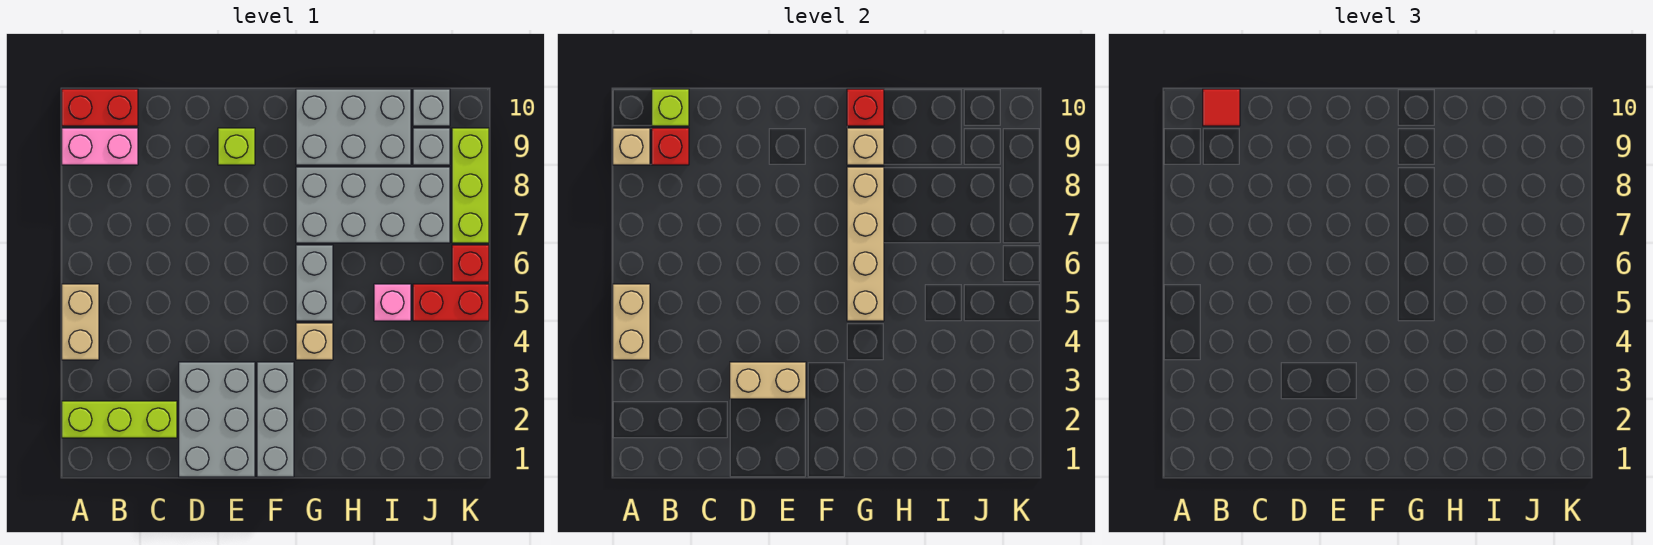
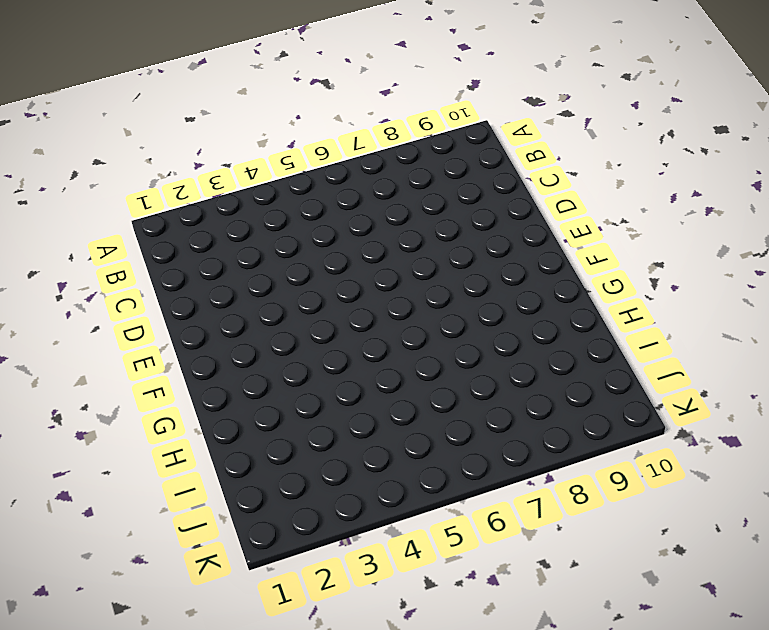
none -> lime brick A2:C2 level 1
none -> tan brick A4:A5 level 1
none -> pink brick A9:B9 level 1

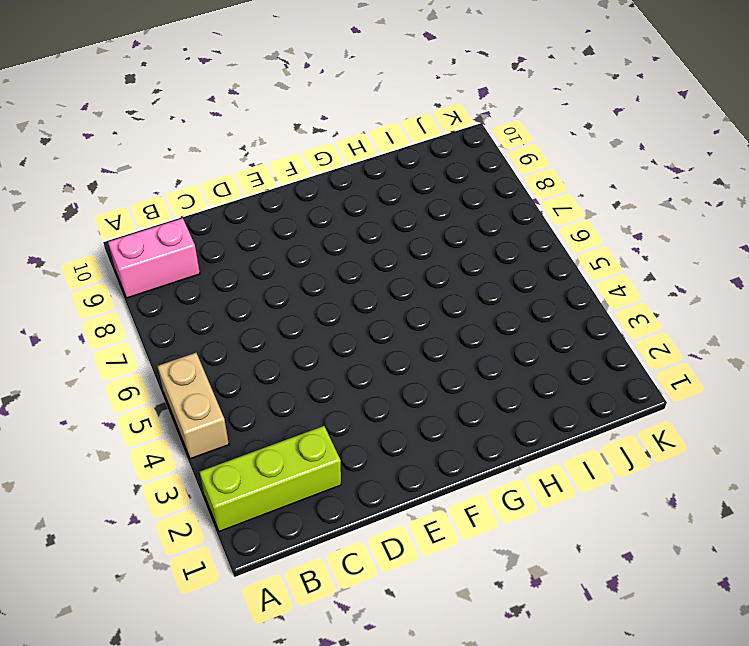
none -> red brick A10:B10 level 1
none -> grey brick D1:E3 level 1
none -> lime brick E9 level 1

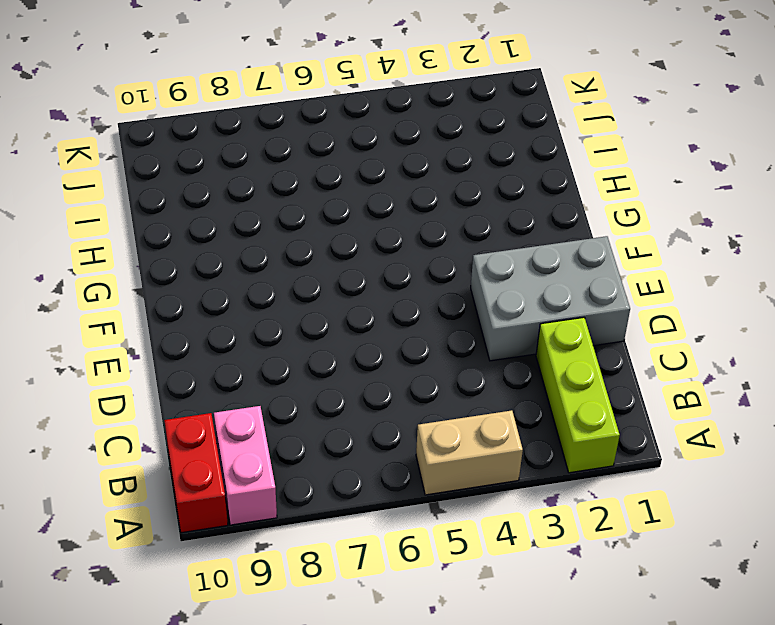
none -> lime brick E9 level 1
none -> grey brick F1:F3 level 1
none -> tan brick G4 level 1

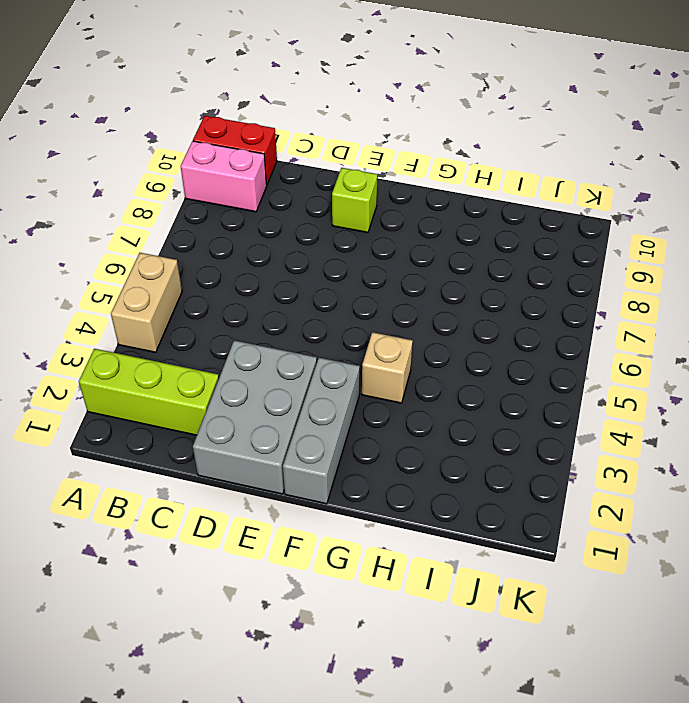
none -> grey brick G5:G6 level 1
none -> grey brick G7:J8 level 1
none -> grey brick G9:I10 level 1

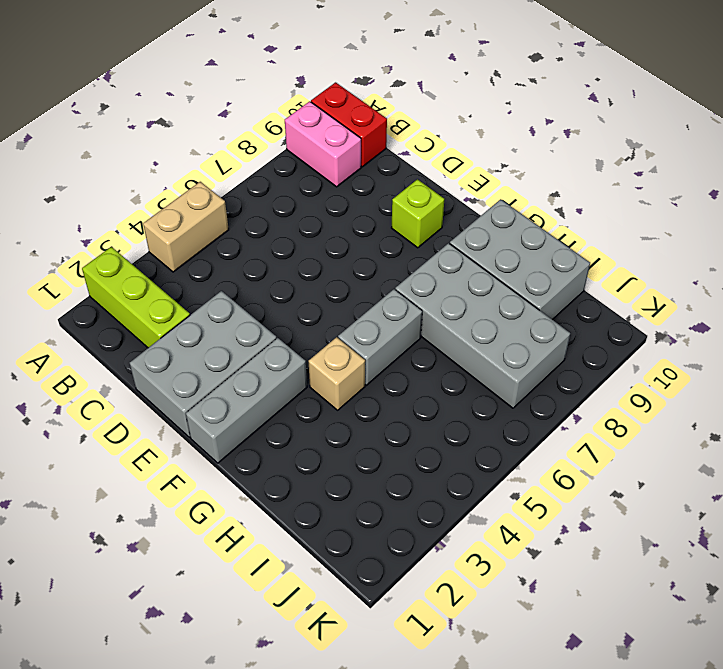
none -> pink brick I5 level 1
none -> red brick J5:K5 level 1
none -> grey brick J9 level 1

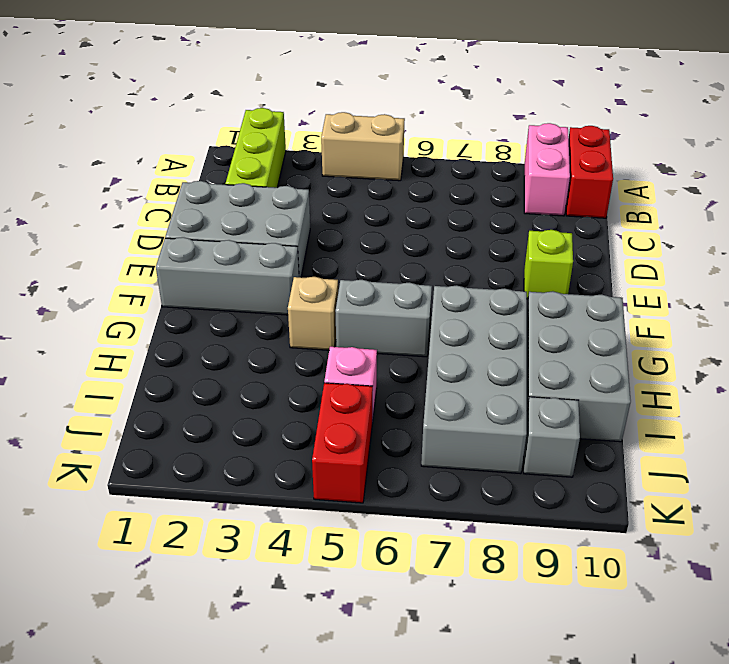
none -> grey brick J10 level 1
none -> red brick K6 level 1
none -> lime brick K7:K9 level 1

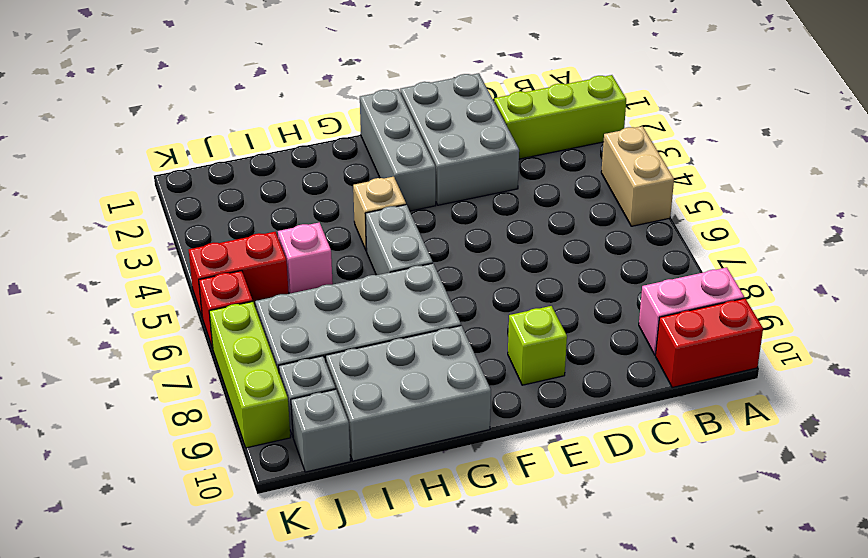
none -> tan brick A4:A5 level 2
none -> tan brick A9 level 2
none -> red brick B9 level 2

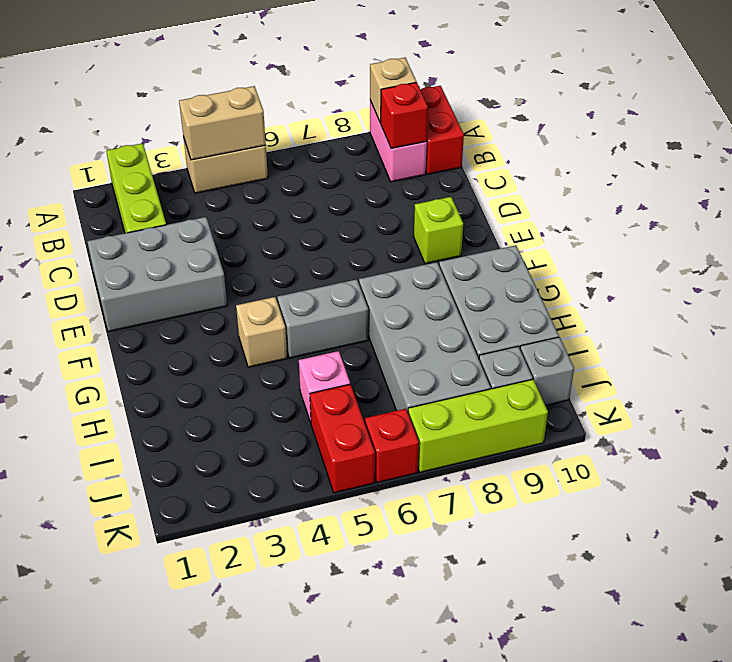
none -> grey brick F1:F3 level 1
none -> lime brick B10 level 2
none -> tan brick D3:E3 level 2

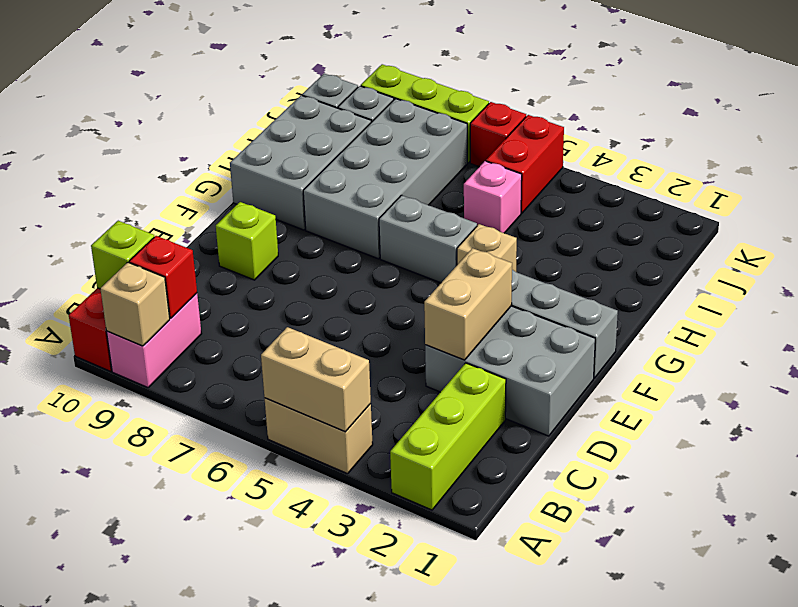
none -> tan brick G5:G8 level 2
none -> tan brick G9 level 2
none -> red brick G10 level 2

